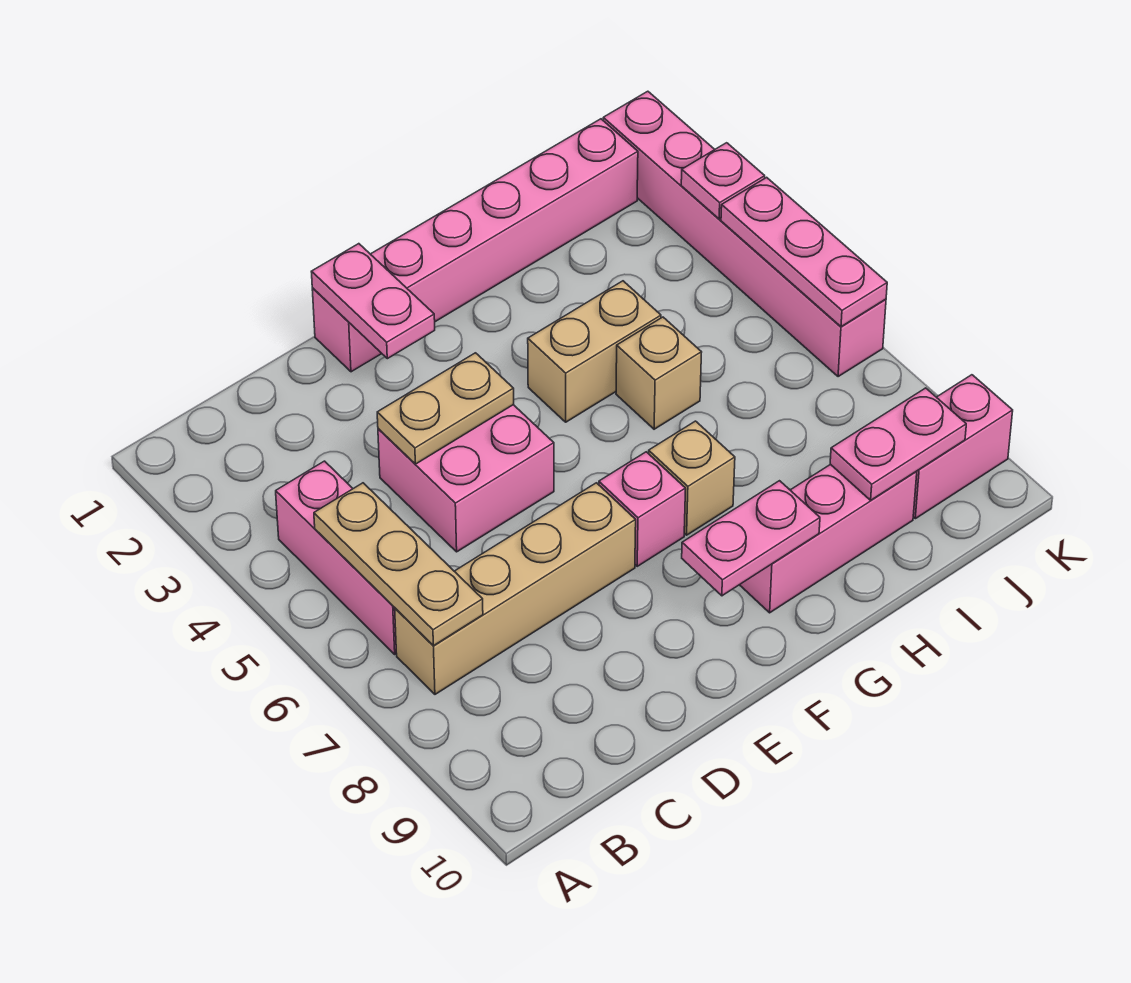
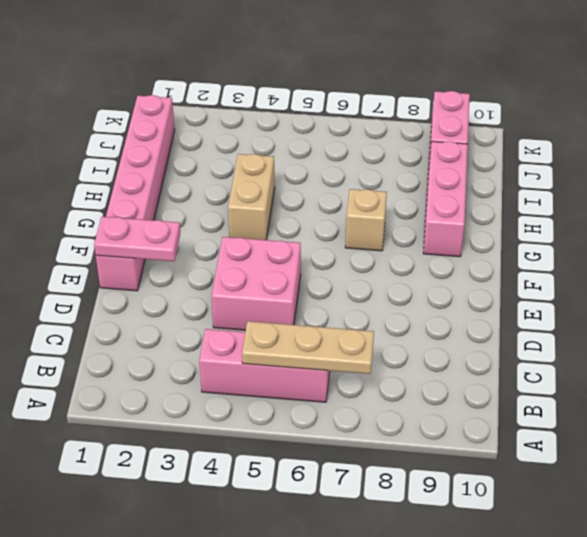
none -> tan brick B7:E7 level 1
none -> pink brick F7 level 1
none -> tan brick H5 level 1

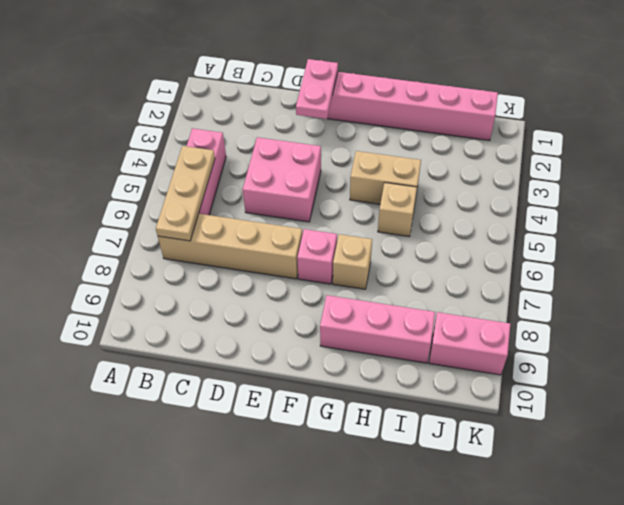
none -> pink brick K1:K6 level 1
none -> tan plate D4:E4 level 2
none -> pink plate F9:G9 level 2

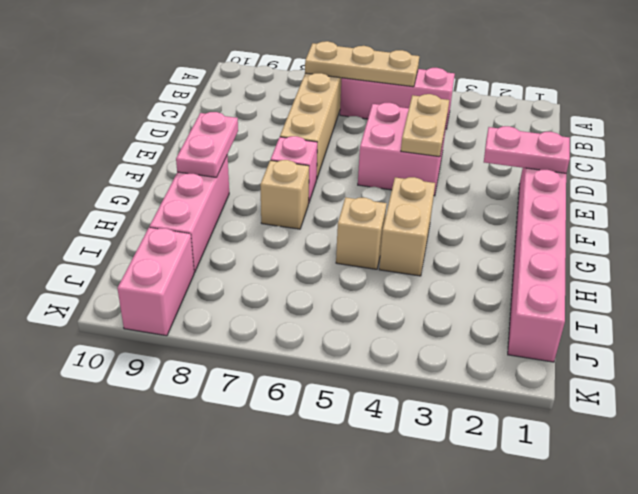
none -> pink brick K1:K6 level 1
none -> pink plate I9:J9 level 2
none -> pink plate K3 level 2

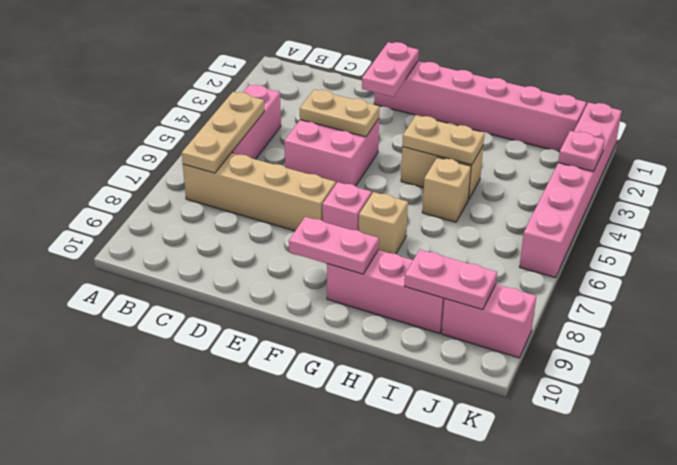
tan plate G4:H4 level 2 -> none
none -> pink plate K4:K6 level 2

